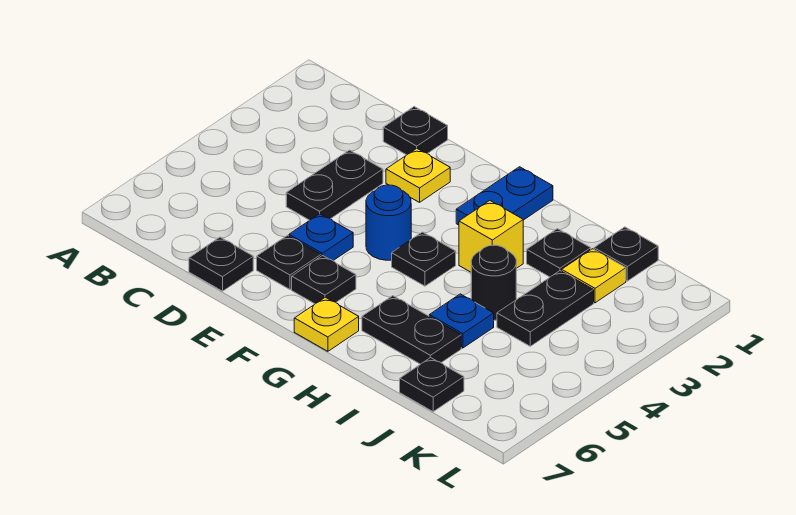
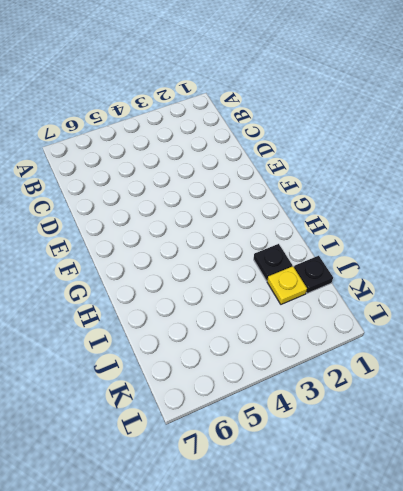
none -> black plate D1 level 1
none -> black plate D3:D4 level 1
none -> black plate D7 level 1

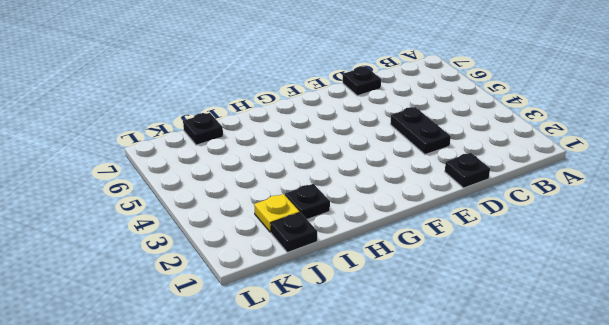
none -> yellow plate E2 level 1
none -> blue plate E5 level 1
none -> black plate E6 level 1

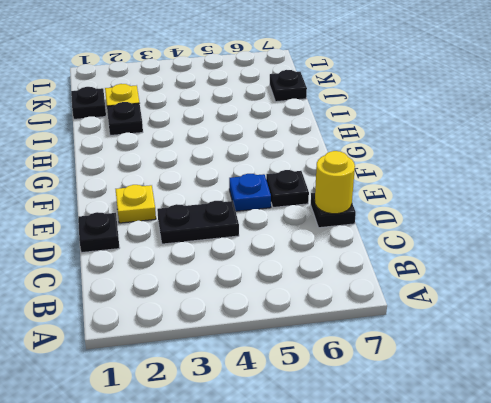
yellow round brick D7 level 2 -> none
none -> blue round brick F4 level 1
none -> black plate F6 level 1
none -> blue plate G1:G2 level 1

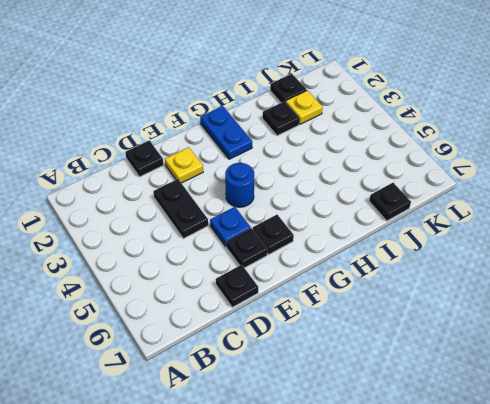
none -> black plate G4 level 1
none -> yellow plate G7 level 1
none -> yellow brick H3 level 1

